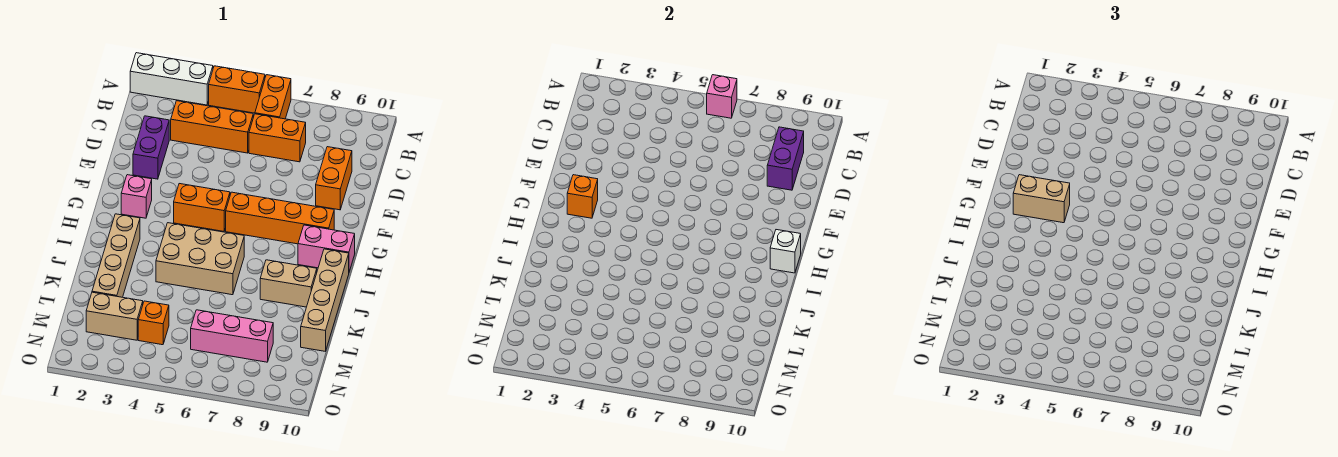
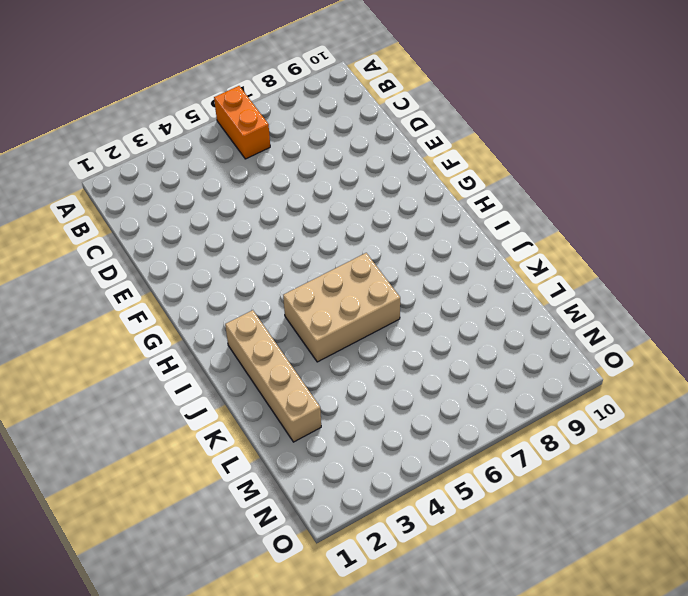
none -> white brick A1:A3 level 1
none -> orange brick A4:A5 level 1
none -> orange brick C3:C5 level 1

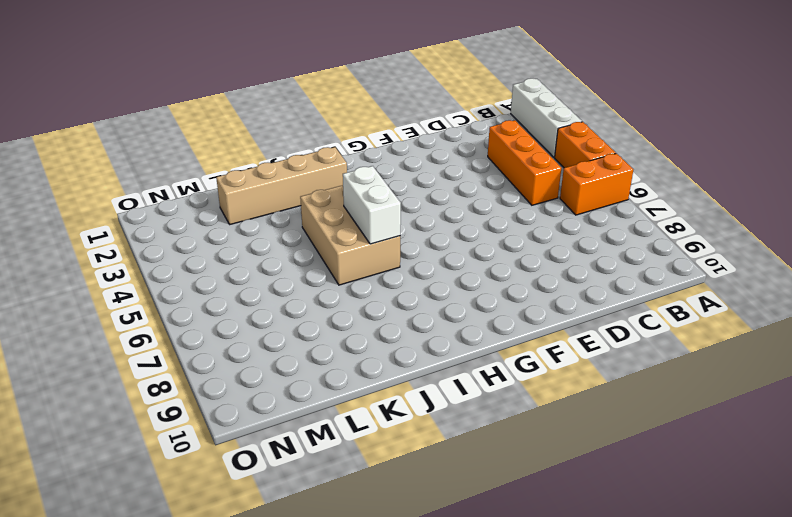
white brick I5:I6 level 2 -> none
none -> orange brick C6:C7 level 1
none -> purple brick D2:E2 level 1
none -> orange brick D9:E9 level 1

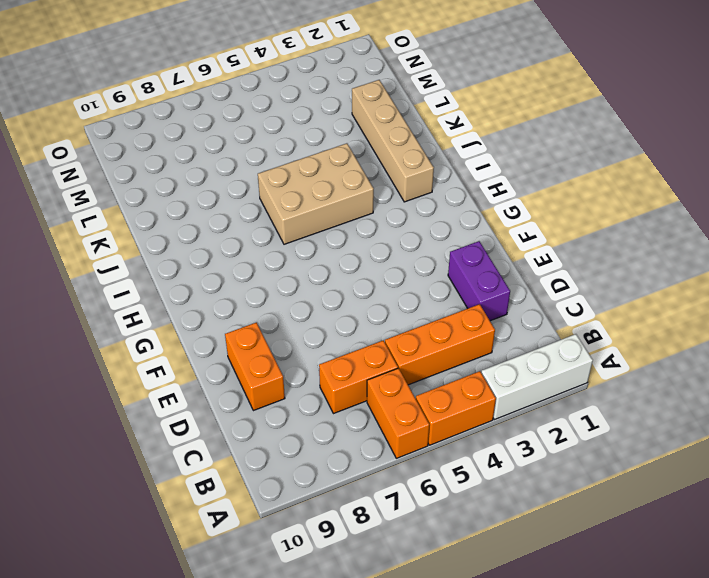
none -> pink brick G2 level 1
none -> orange brick G4:G5 level 1
none -> orange brick G6:G9 level 1

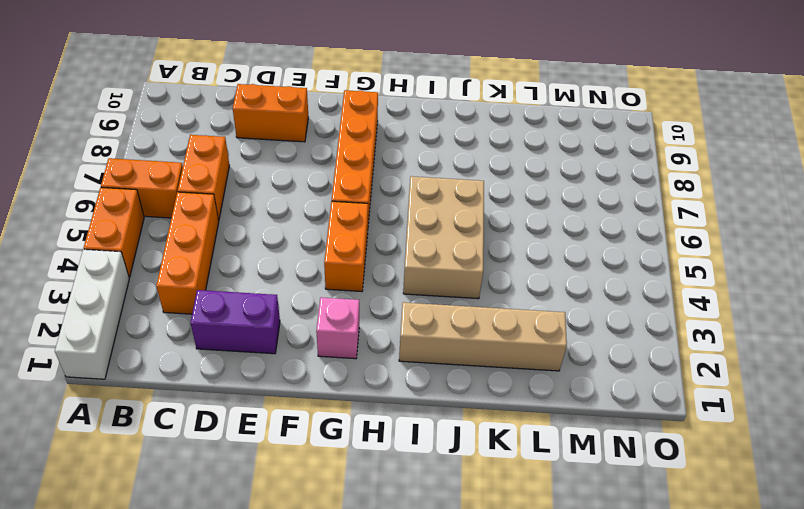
none -> pink brick H9:H10 level 1
none -> tan brick I10:L10 level 1
none -> tan brick J8:J9 level 1

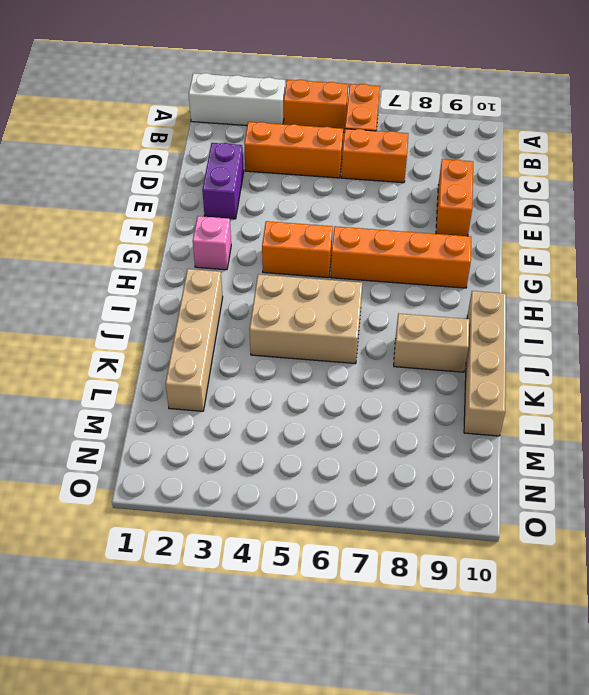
none -> pink brick H9:H10 level 1
none -> tan brick M2:M3 level 1
none -> orange brick M4 level 1

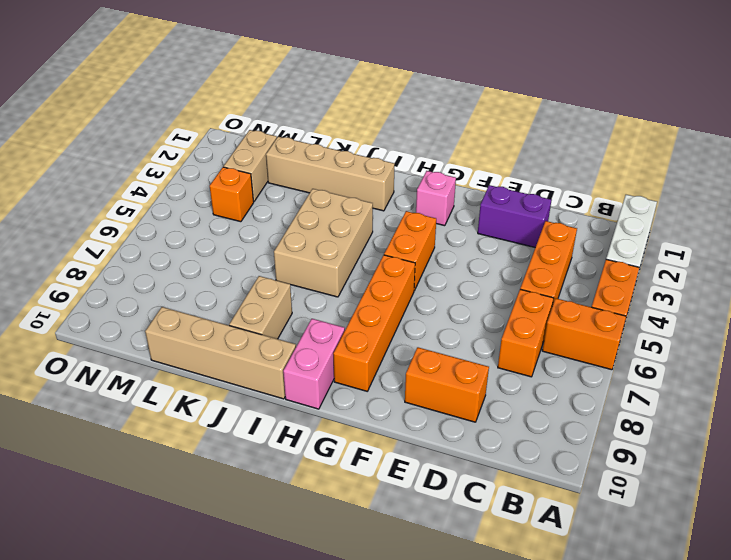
none -> pink brick M6:M8 level 1
none -> pink brick A6 level 2
none -> purple brick C9:D9 level 2

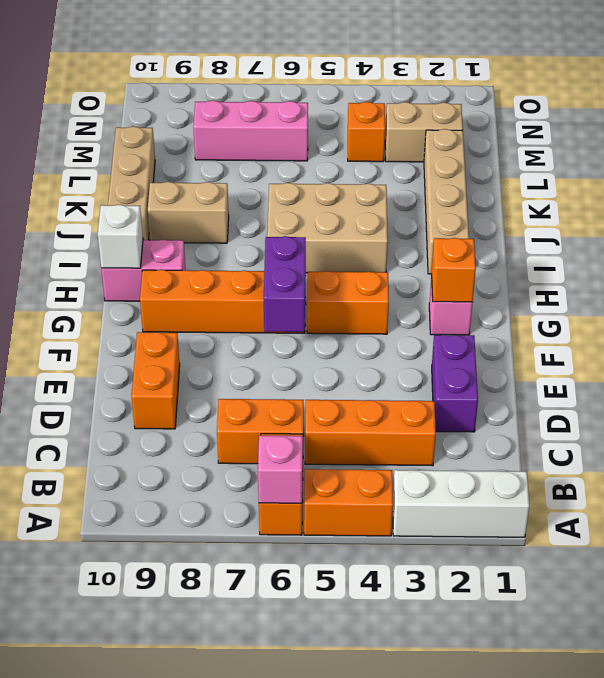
purple brick F6:G6 level 2 -> purple brick C9:D9 level 2
none -> tan brick G2:G3 level 3

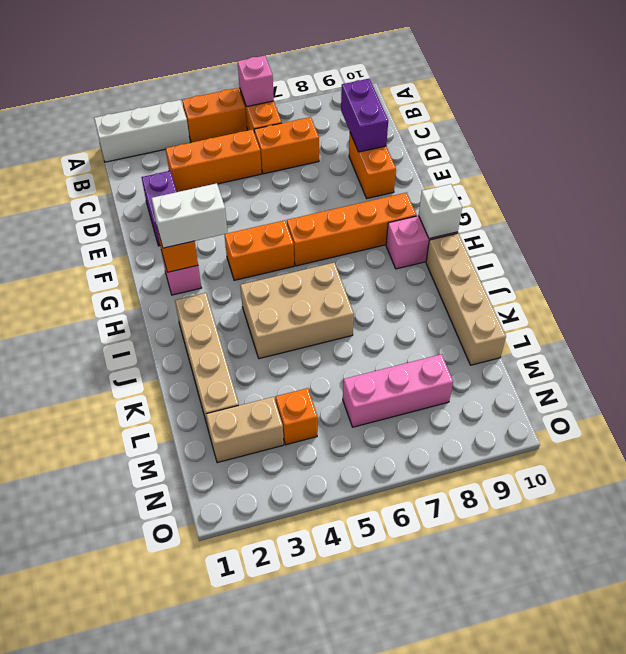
white brick G2:G3 level 3 -> tan brick G2:G3 level 3
none -> tan brick J8:J9 level 1

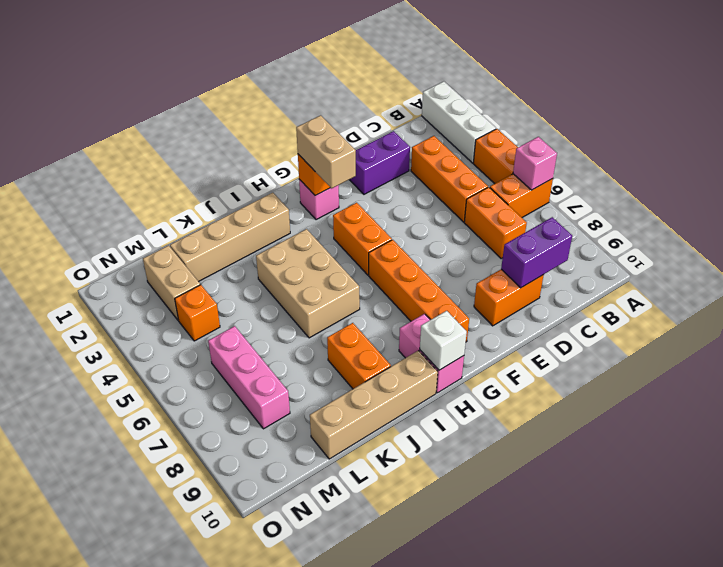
orange brick J8:J9 level 1 -> tan brick J8:J9 level 1

